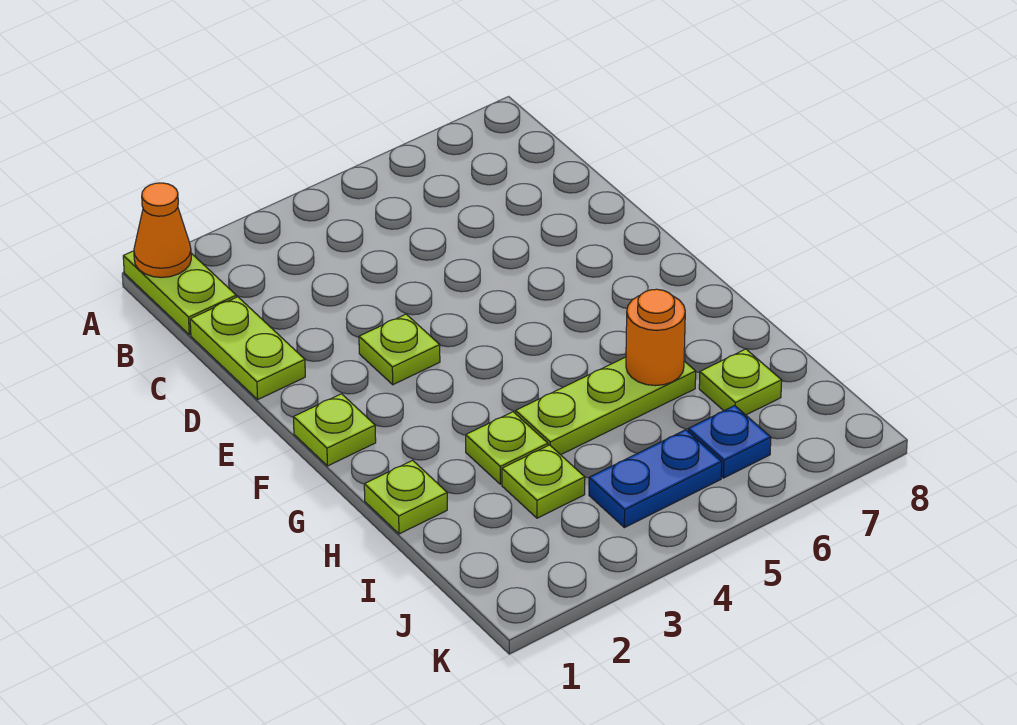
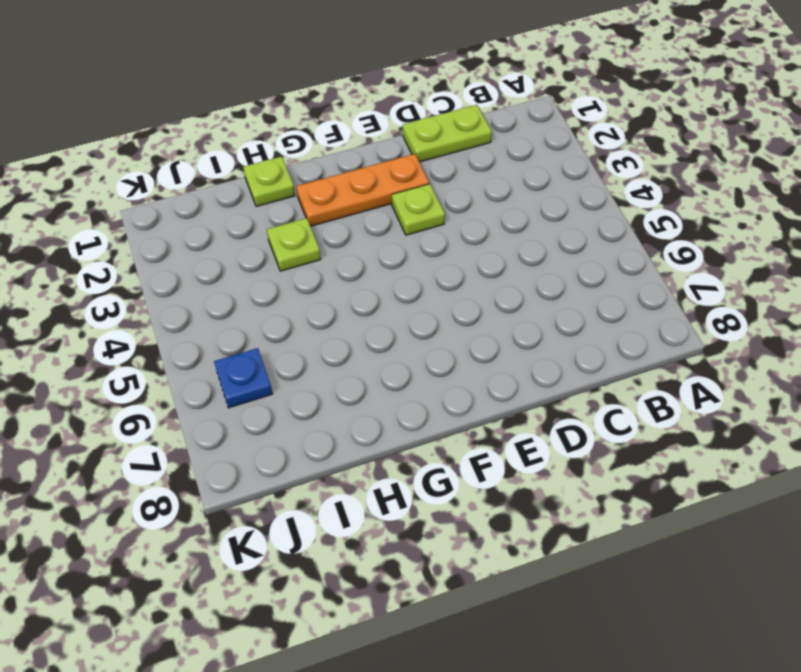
orange plate E2:G2 level 1 -> none
none -> lime plate A1:B1 level 1
none -> lime plate F1 level 1
none -> lime plate H4:H6 level 1

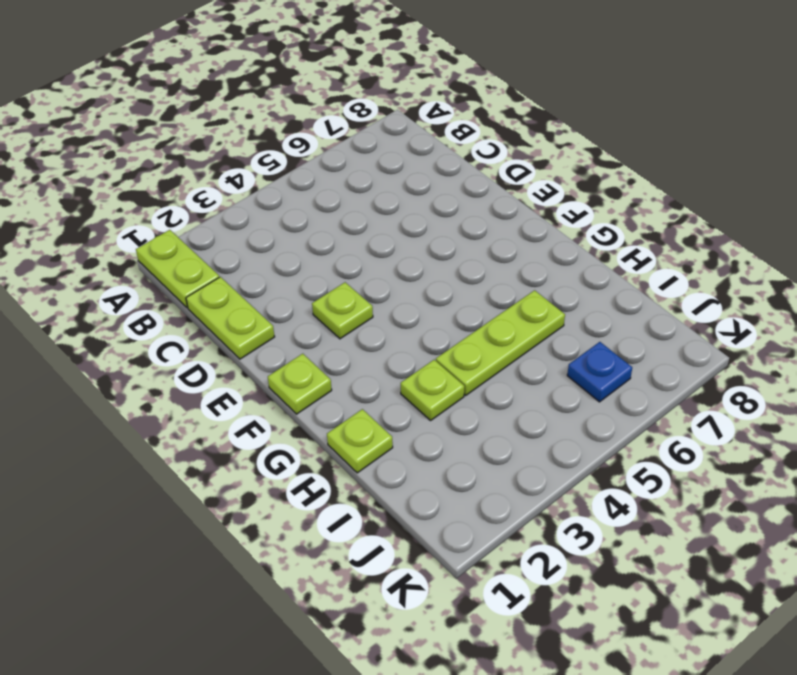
none -> lime plate I3 level 1
none -> lime plate I7 level 1
none -> blue plate J4:J5 level 1

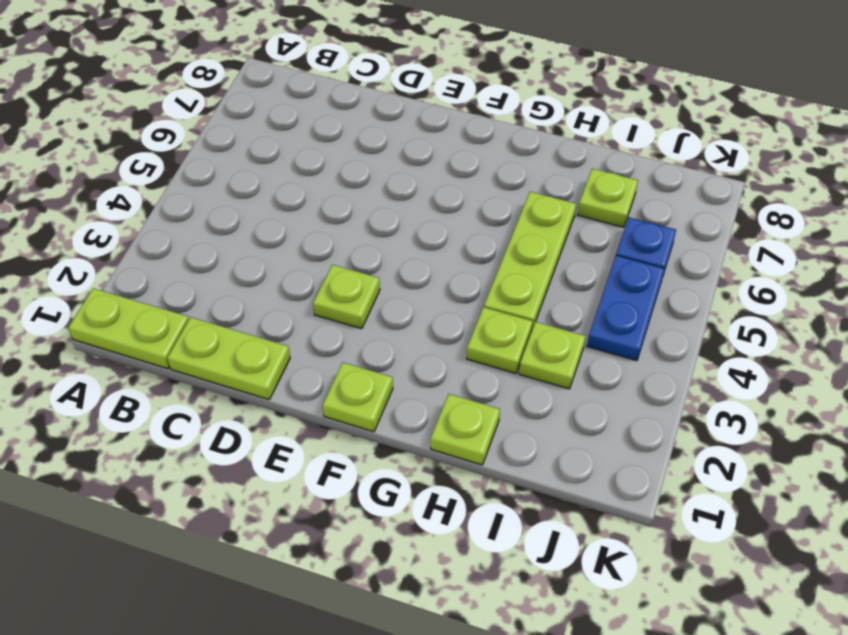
none -> orange cone A1 level 2
none -> orange round brick H6 level 2

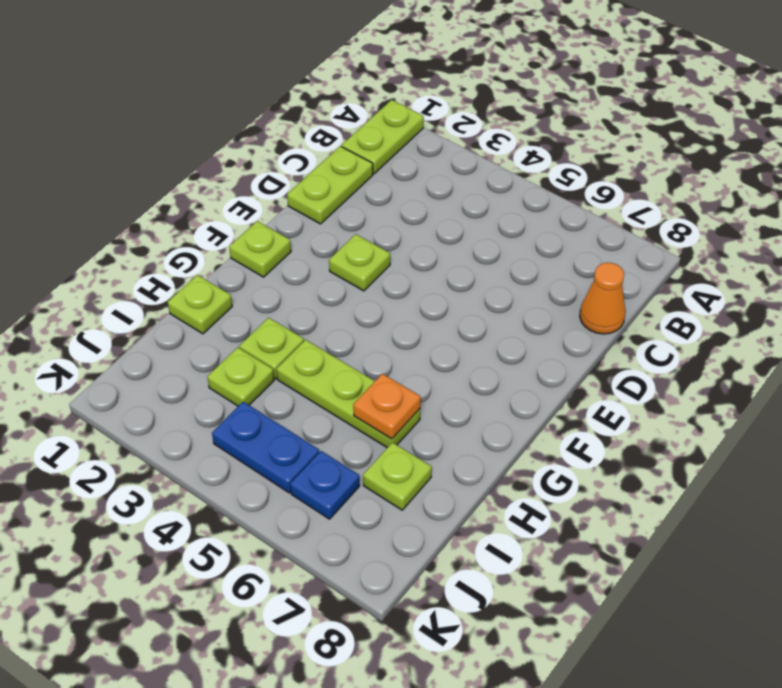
orange cone C8 level 1 -> orange cone A1 level 2
orange plate H6 level 2 -> orange round brick H6 level 2

